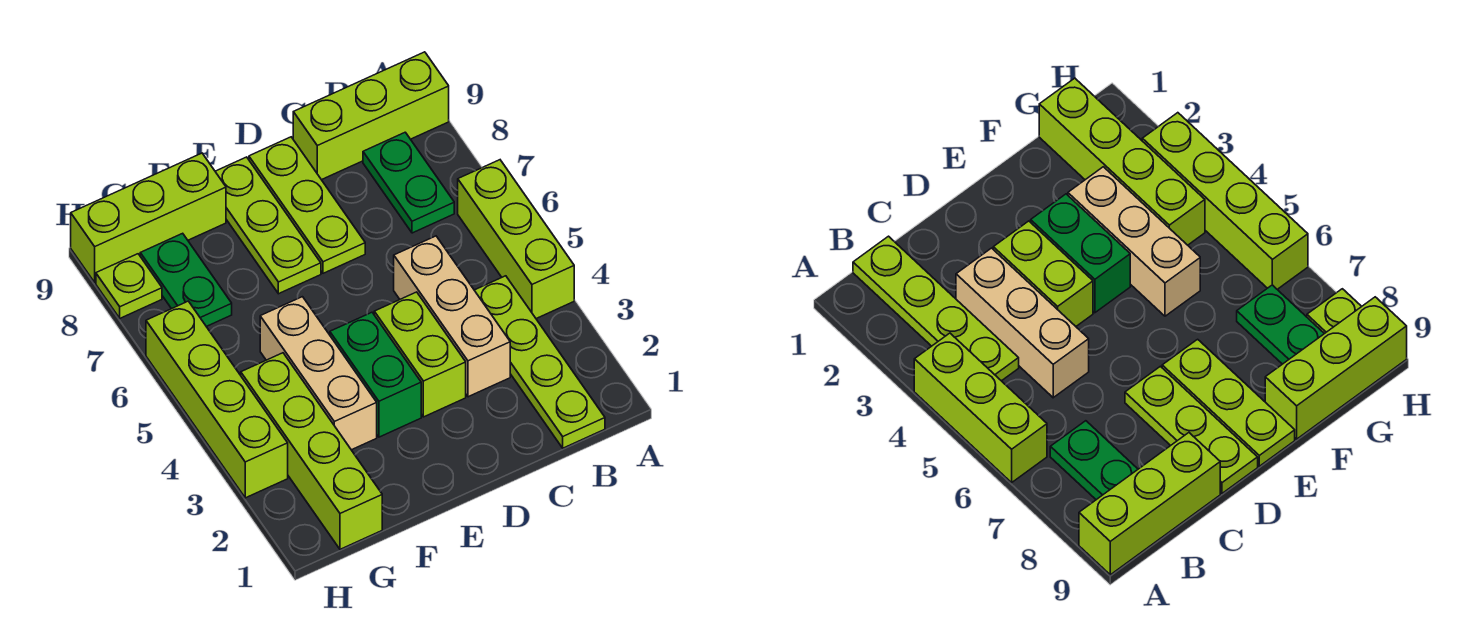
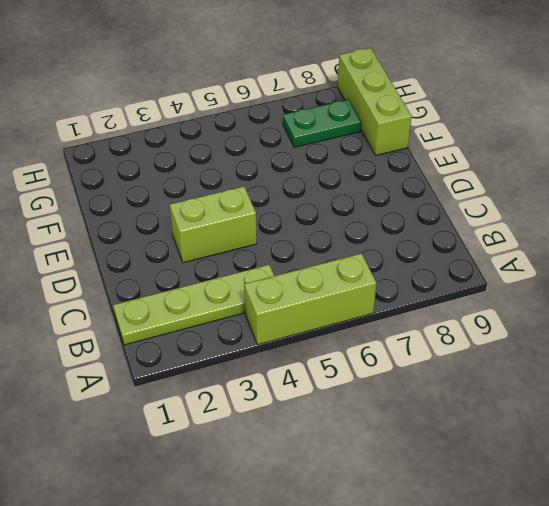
none -> lime brick A9:C9 level 1
none -> green plate B7:B8 level 1
none -> tan brick C3:C5 level 1

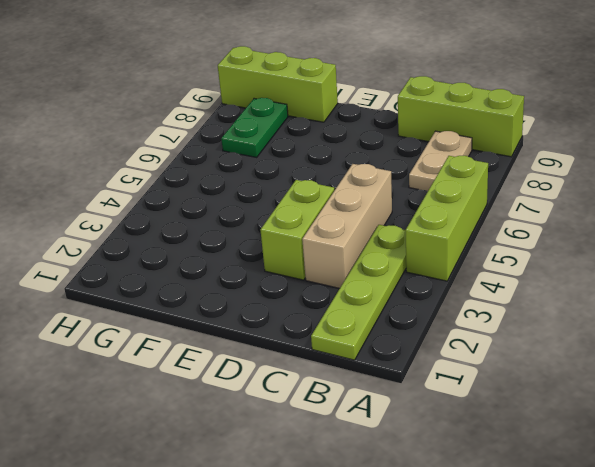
tan plate B7:B8 level 1 -> green plate B7:B8 level 1
none -> lime plate D7:D9 level 1
none -> green brick E3:E4 level 1
none -> lime plate E7:E9 level 1

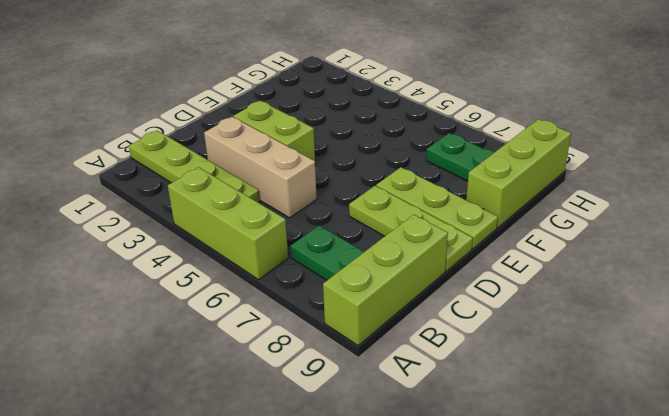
none -> green brick E3:E4 level 1
none -> tan brick F3:F5 level 1
none -> lime brick G1:G4 level 1

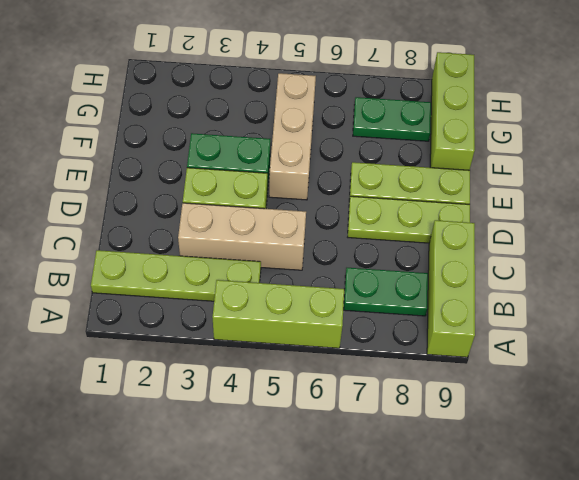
tan brick E5:G5 level 1 -> tan brick F3:F5 level 1
none -> lime brick G1:G4 level 1
none -> lime brick H3:H6 level 1
none -> lime plate H8 level 1

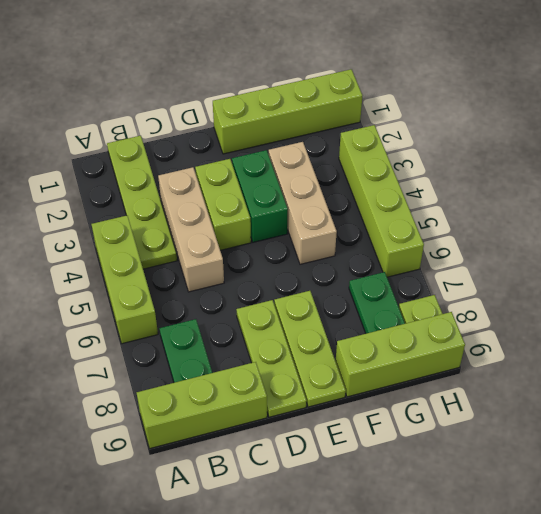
lime brick E1:H1 level 1 -> lime brick G1:G4 level 1

